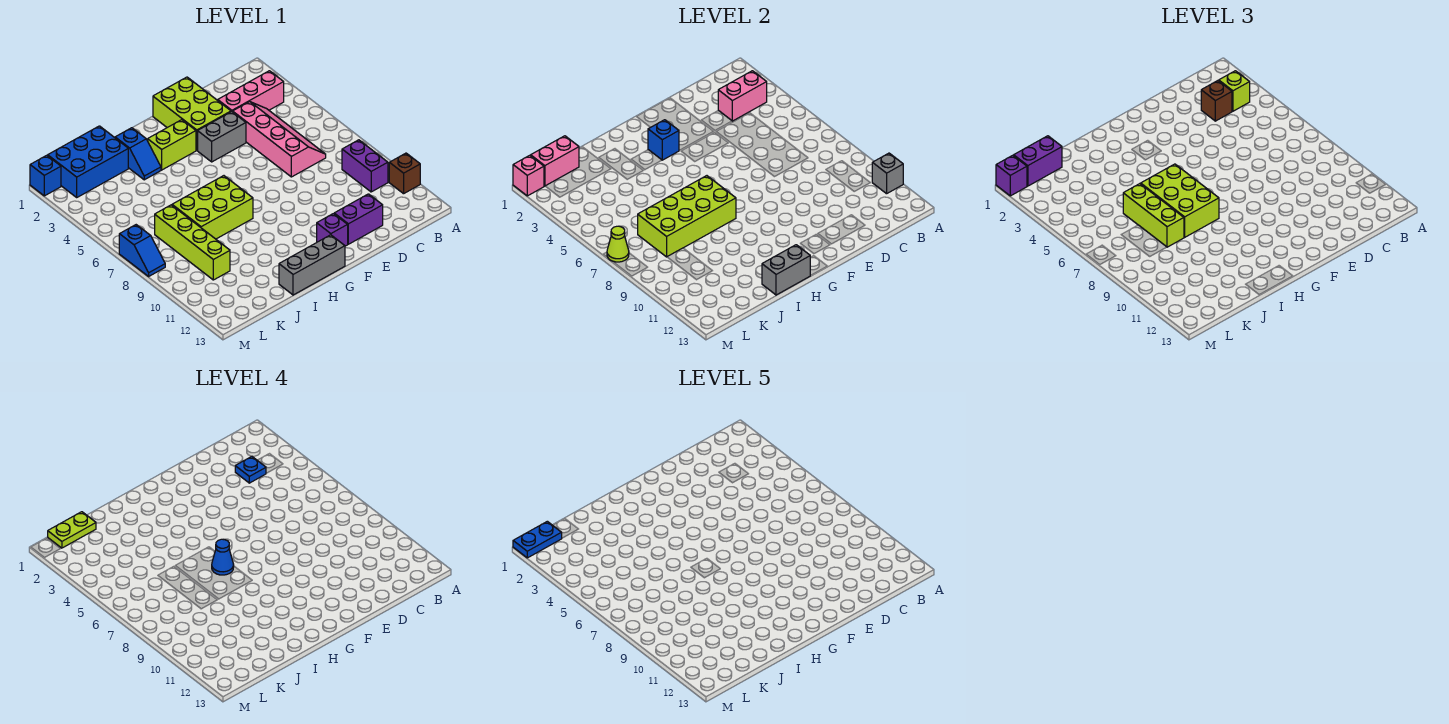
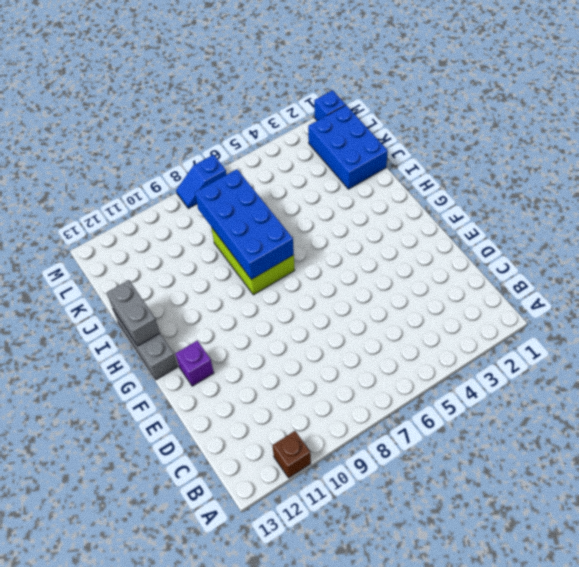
blue brick H7:K8 level 2 -> lime brick H7:K8 level 2
none -> pink brick B3:D3 level 1
none -> purple brick B9:B10 level 1
none -> pink slope C4:D7 level 1 top D
none -> purple brick D12:E12 level 1

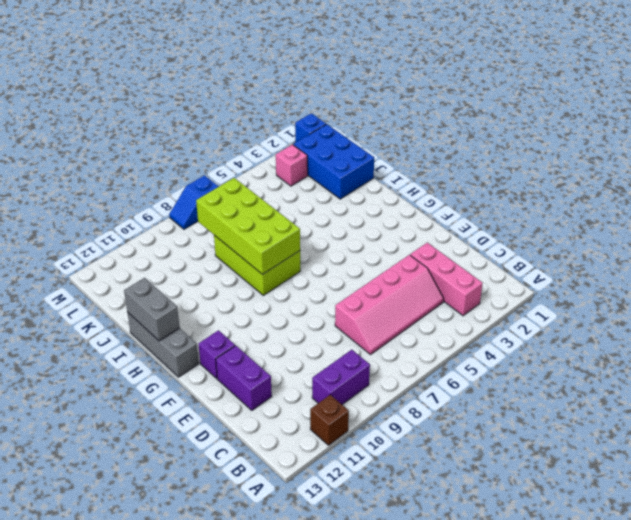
pink brick L3 level 1 -> pink brick M1 level 2
none -> lime brick E1:F3 level 1
none -> grey brick E4:F4 level 1
none -> lime brick G3:H3 level 1
none -> blue slope I2:I3 level 1 top 2

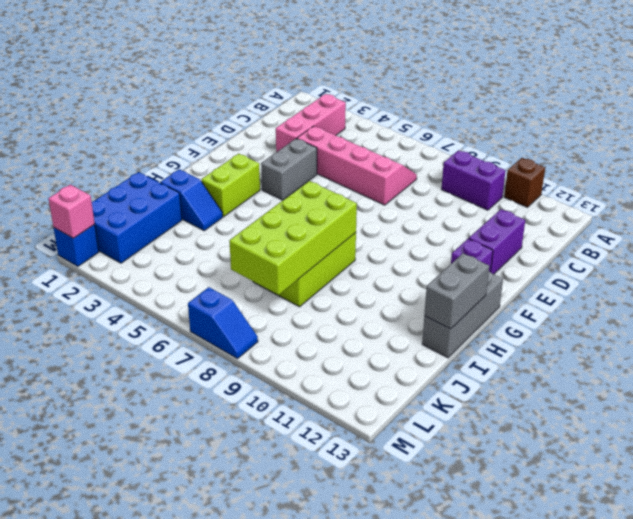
none -> lime brick E1:F3 level 1
none -> lime brick K7:K10 level 1
none -> grey brick A11 level 2
none -> pink brick B3:C3 level 2

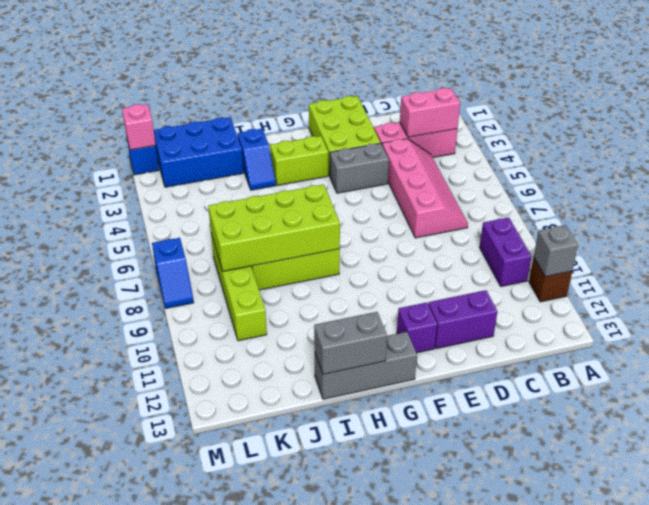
none -> blue brick G3 level 2
none -> pink brick K1:L1 level 2
none -> lime cone M7 level 2
none -> lime brick B3 level 3

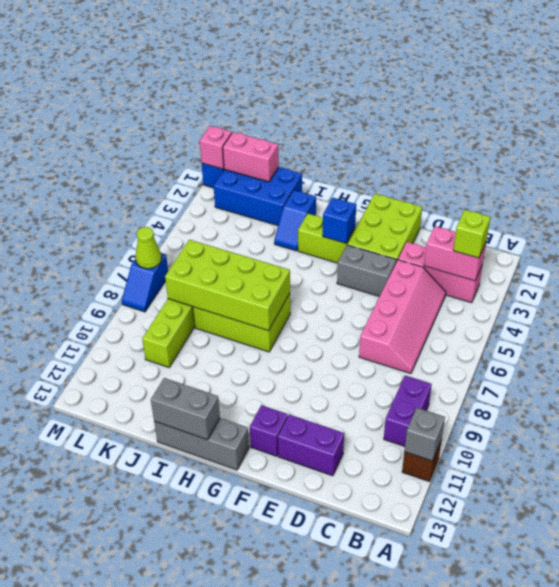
none -> brown brick C3 level 3
none -> lime brick H6:I8 level 3
none -> lime brick J6:J8 level 3
none -> purple brick K1:L1 level 3

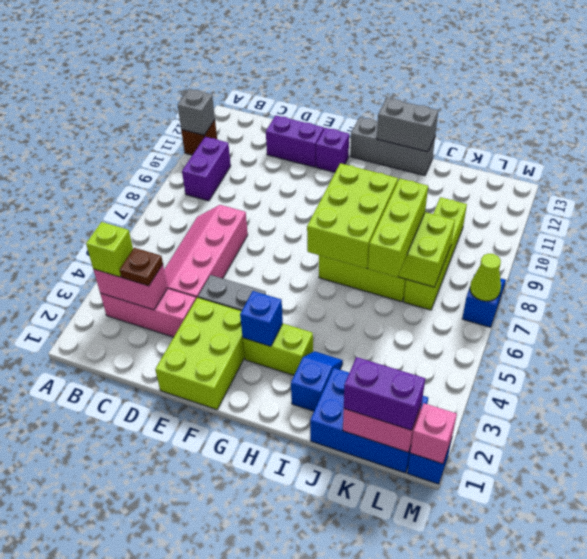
brown plate C3 level 3 -> brown brick C3 level 3
none -> purple brick M1 level 3
none -> blue plate C3 level 4
none -> blue cone H7 level 4
none -> lime plate K1:L1 level 4

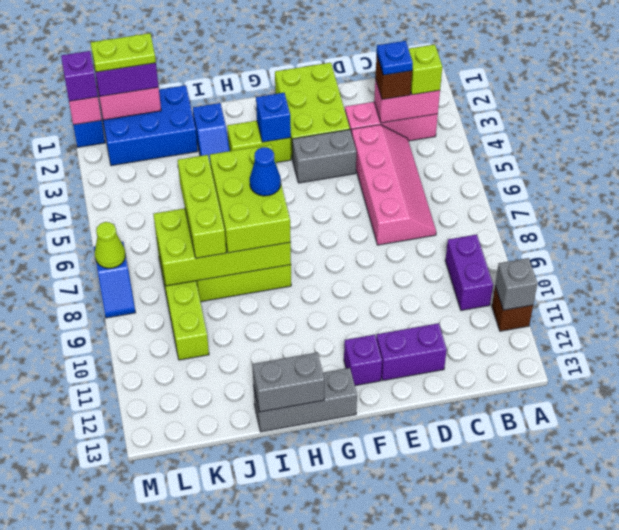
none -> blue plate L1:M1 level 5

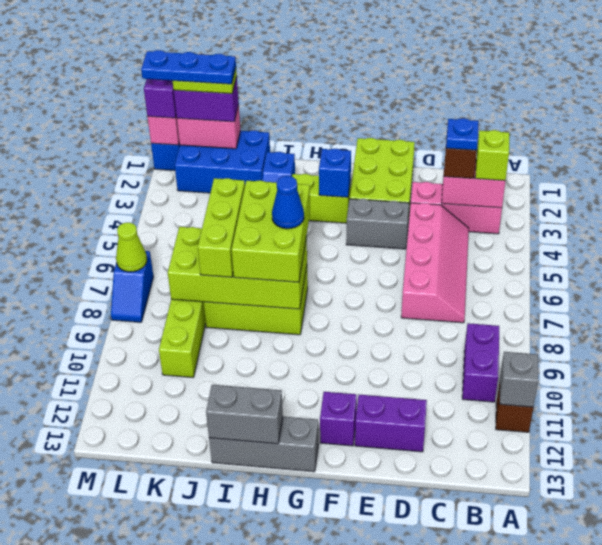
blue plate K1:M1 level 5 -> blue plate L1:M1 level 5

